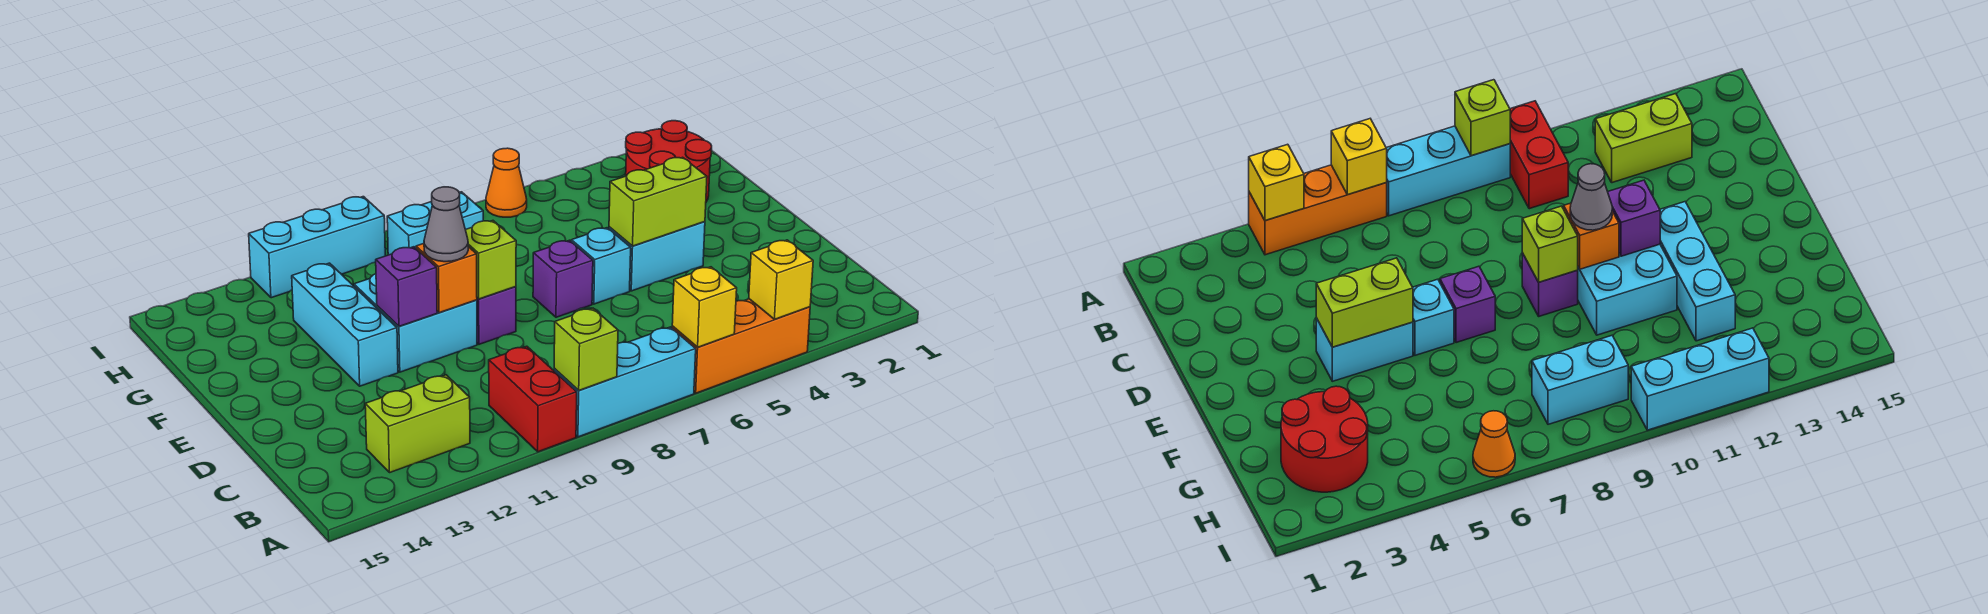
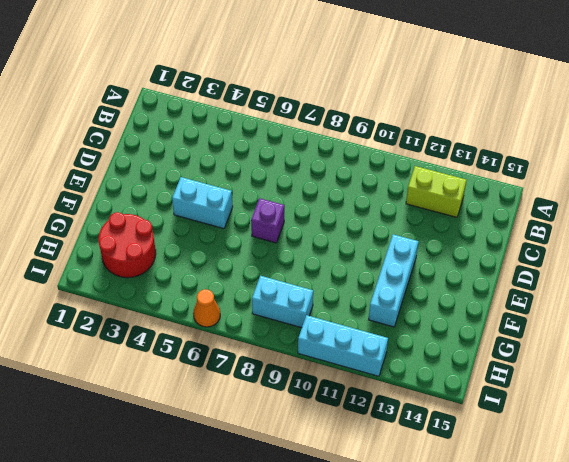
none -> orange brick A4:A6 level 1
none -> cyan brick A7:A9 level 1
none -> red brick A10:B10 level 1

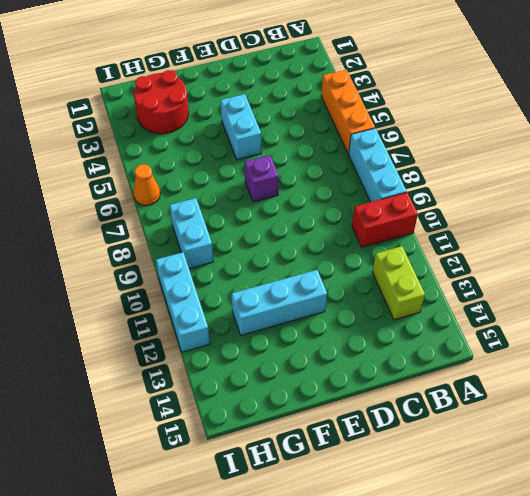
none -> cyan brick E6 level 1
none -> purple brick E9 level 1
none -> cyan brick E10:F11 level 1

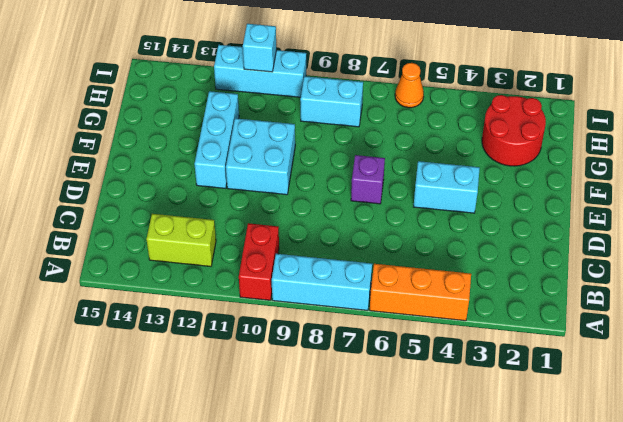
cyan brick I11 level 2 -> cyan brick E6 level 1
none -> purple brick E9 level 1
none -> yellow brick A4 level 2
none -> yellow brick A6 level 2

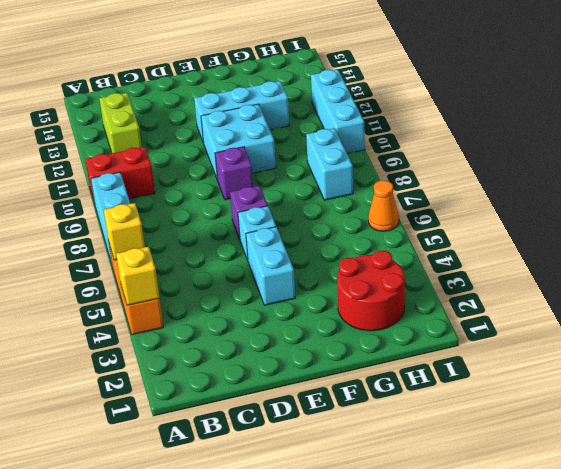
none -> lime brick A9 level 2
none -> lime brick E4:E5 level 2
none -> lime brick E9 level 2

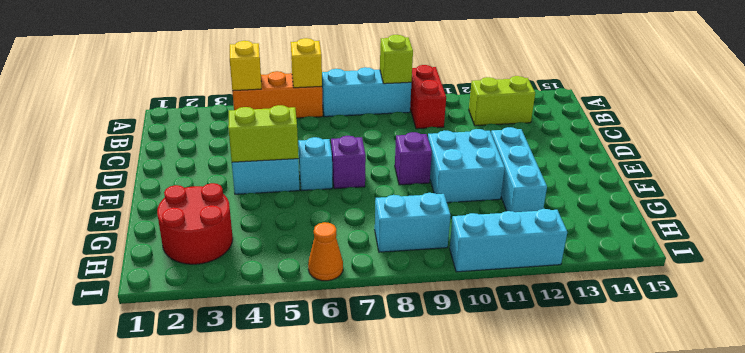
none -> lime brick E9 level 2
none -> orange brick E10 level 2
none -> purple brick E11 level 2

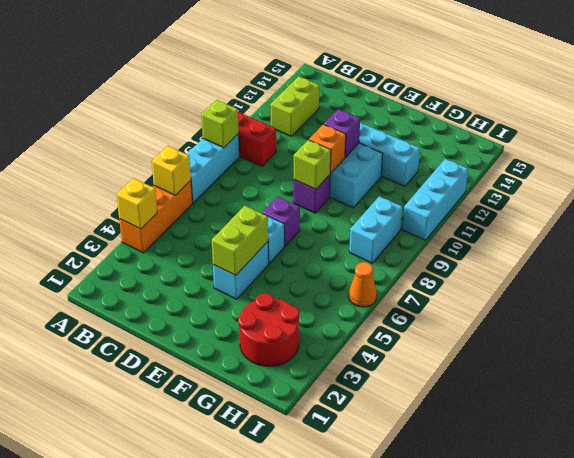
none -> grey cone E10 level 3

